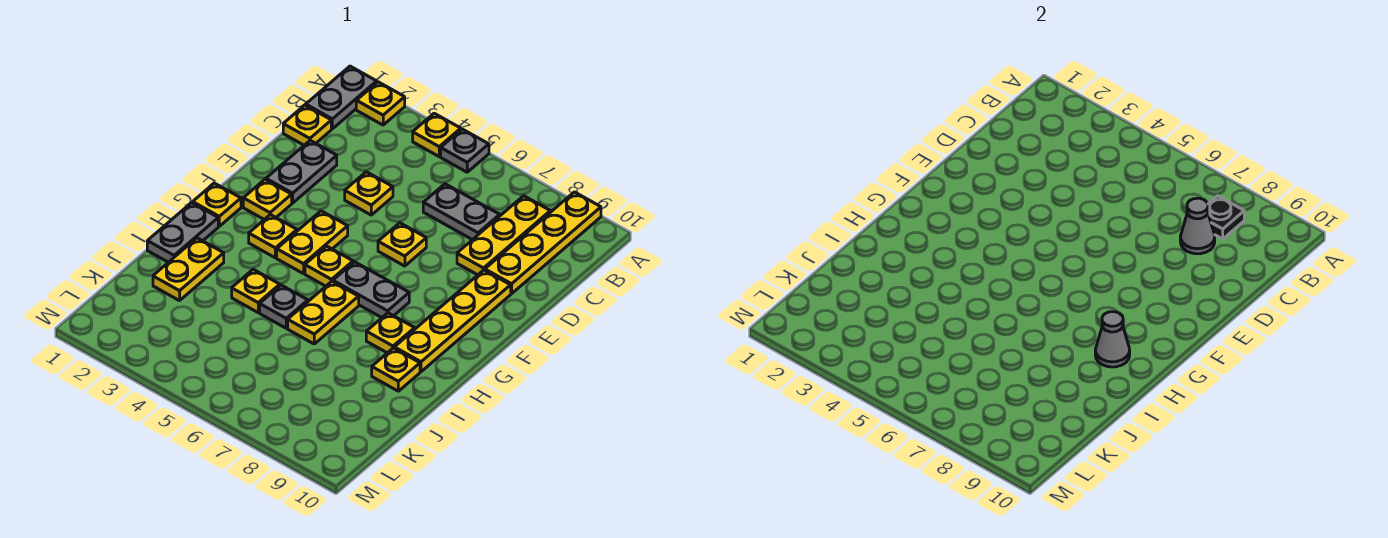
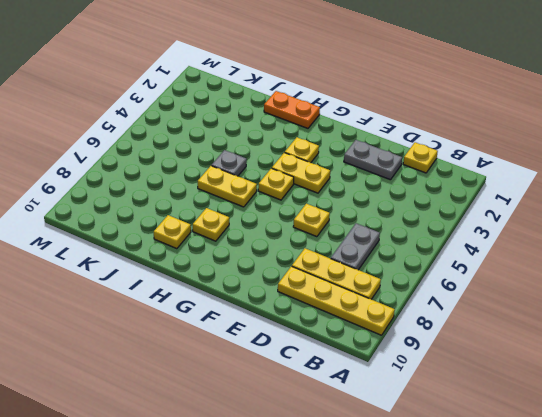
orange plate H1:I1 level 1 -> grey plate H1:I1 level 1
none -> grey plate A1:B1 level 1
none -> yellow plate A2 level 1
none -> yellow plate A4 level 1

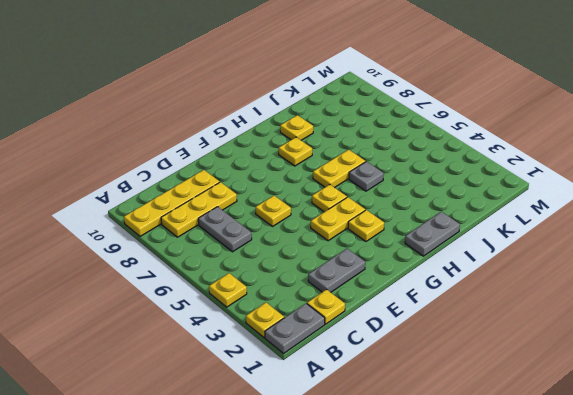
none -> grey plate A5 level 1
none -> yellow plate D4 level 1
none -> yellow plate E9:H9 level 1

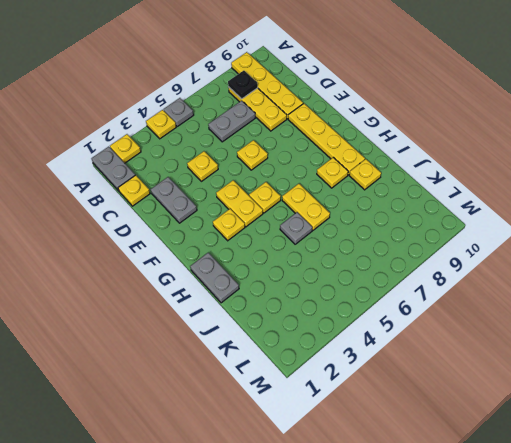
none -> yellow plate F2 level 1
none -> yellow plate G1 level 1
none -> grey plate G6:G7 level 1

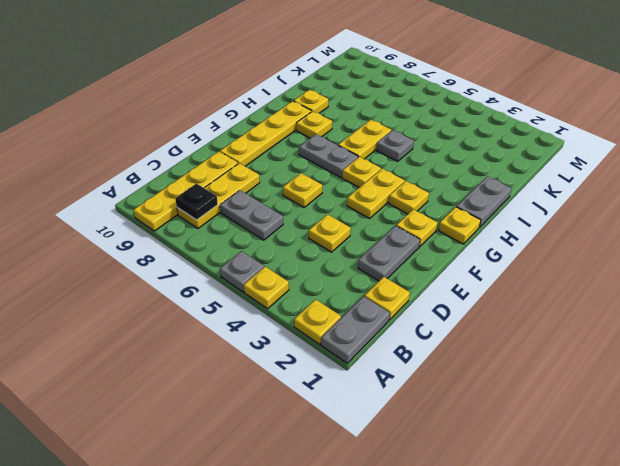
none -> yellow plate I2:J2 level 1
none -> yellow plate I4 level 1
none -> grey cone C8 level 2

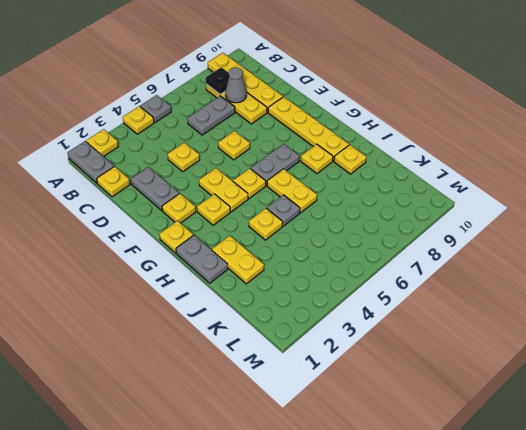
none -> grey cone H9 level 2

